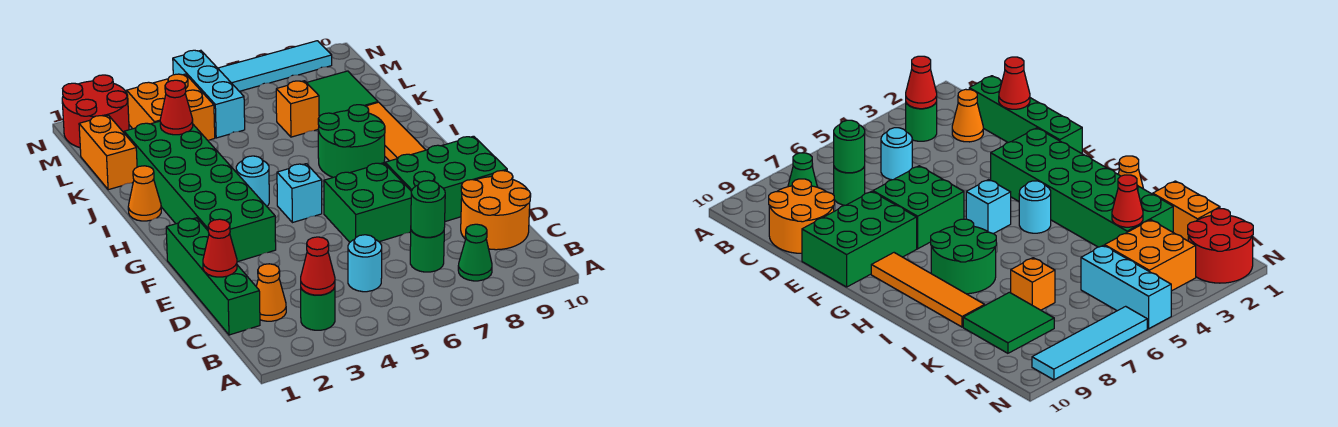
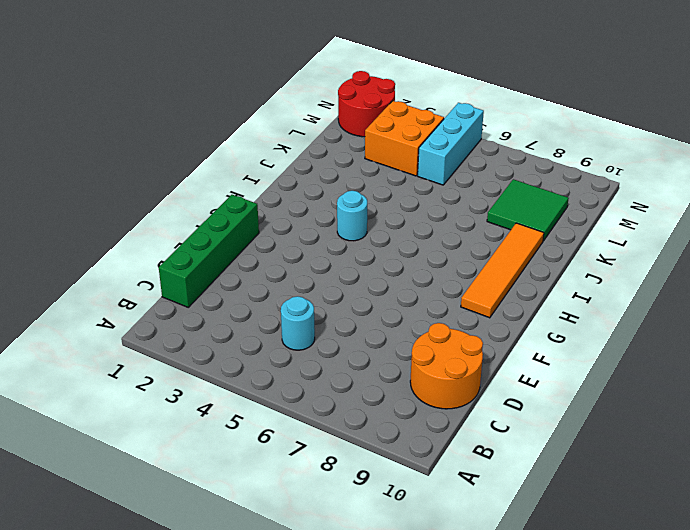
none -> green round brick B3 level 1
none -> green cone B8 level 1
none -> orange cone C2 level 1

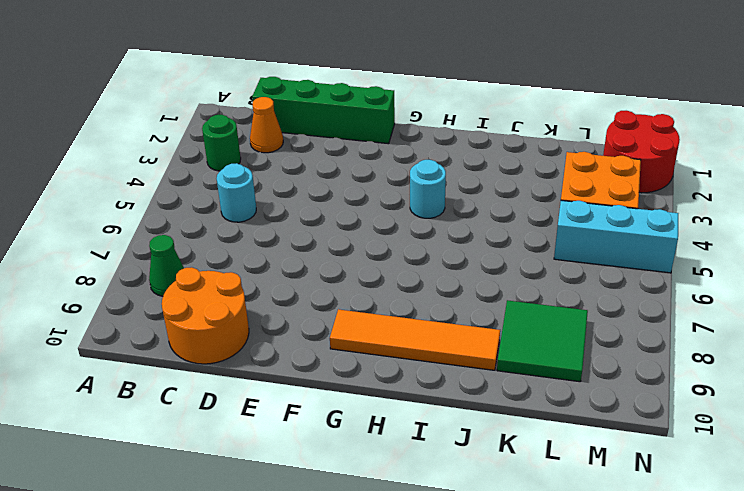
none -> green round brick C7 level 1
none -> green brick E6:F7 level 1
none -> green brick E8:F10 level 1

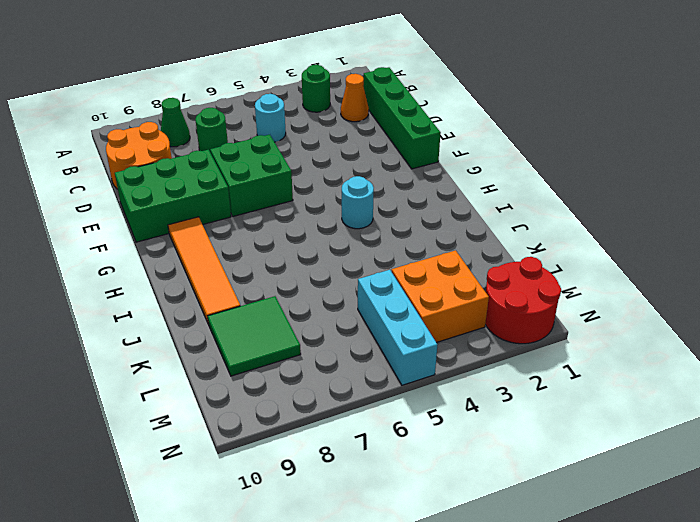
none -> green brick F2:K3 level 1
none -> cyan brick G5 level 1
none -> green round brick H7:I8 level 1

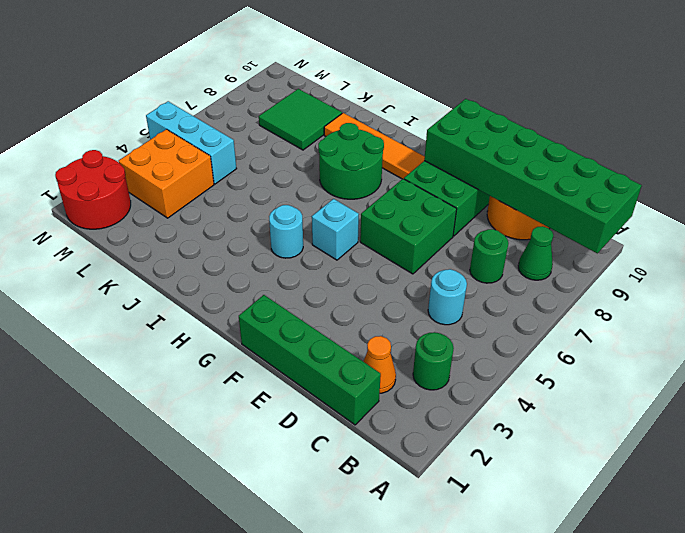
green brick A9:F10 level 2 -> green brick F2:K3 level 1
none -> orange cone I1 level 1
none -> orange brick K1:L1 level 1
none -> orange brick K7 level 1

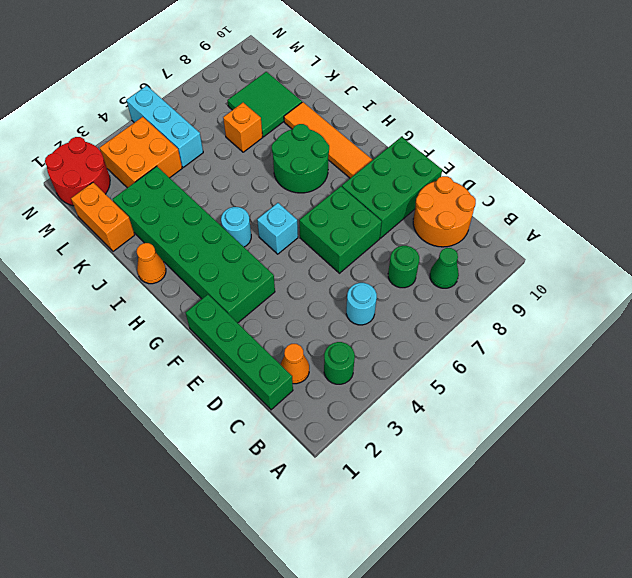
none -> cyan tile N6:N9 level 1
none -> red cone B3 level 2
none -> green round brick C7 level 2

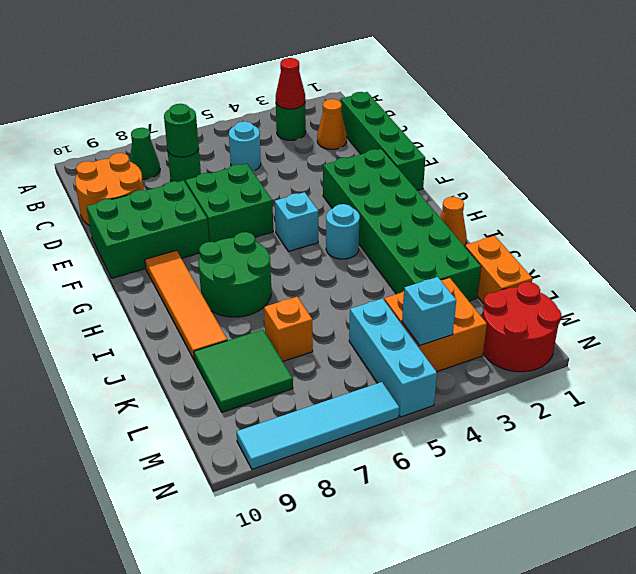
cyan brick M4 level 2 -> none
none -> red cone D1 level 2
none -> red cone K3 level 2

